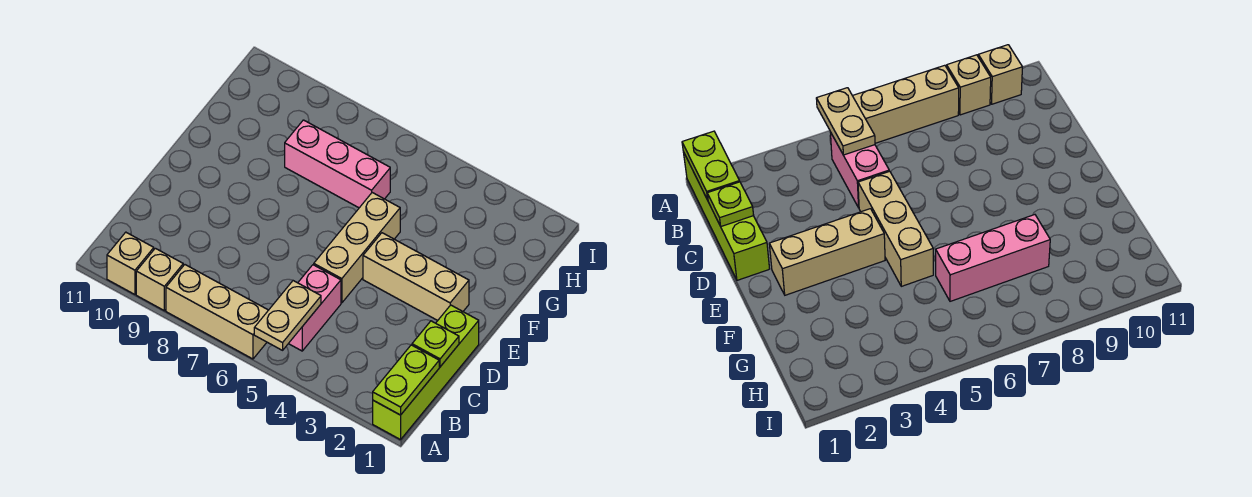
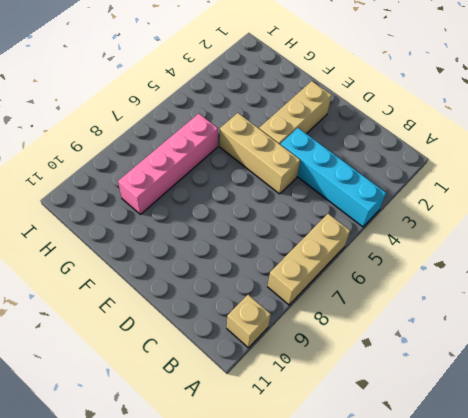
cyan brick A4:D4 level 1 -> none
pink brick G6:G9 level 1 -> pink brick G6:G8 level 1
none -> lime brick A1:D1 level 1
none -> tan brick A9 level 1

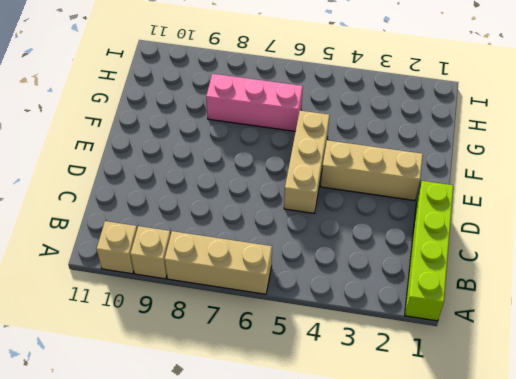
none -> pink brick B5:C5 level 1
none -> lime plate A1:B1 level 2

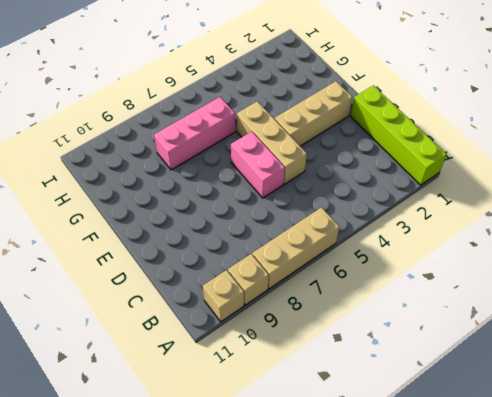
pink brick D6:E6 level 1 -> pink brick B5:C5 level 1
none -> lime plate A1:B1 level 2
none -> tan plate A5:B5 level 2

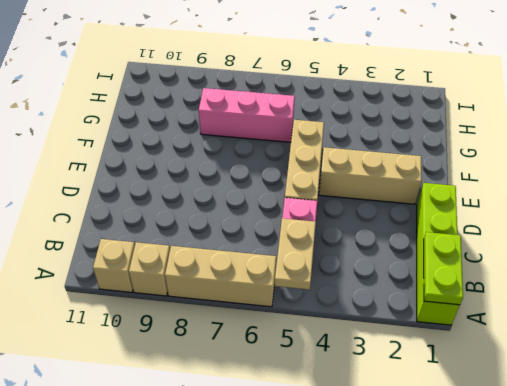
none -> lime plate C1 level 2

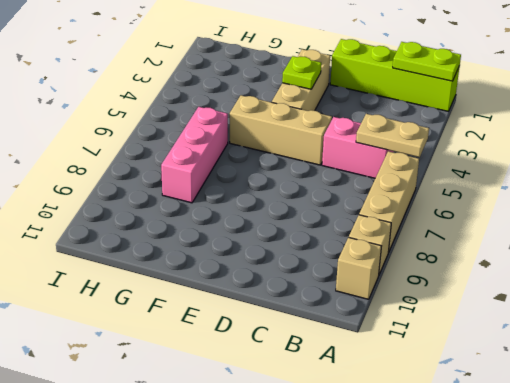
lime plate E3 level 2 -> lime plate C1 level 2

